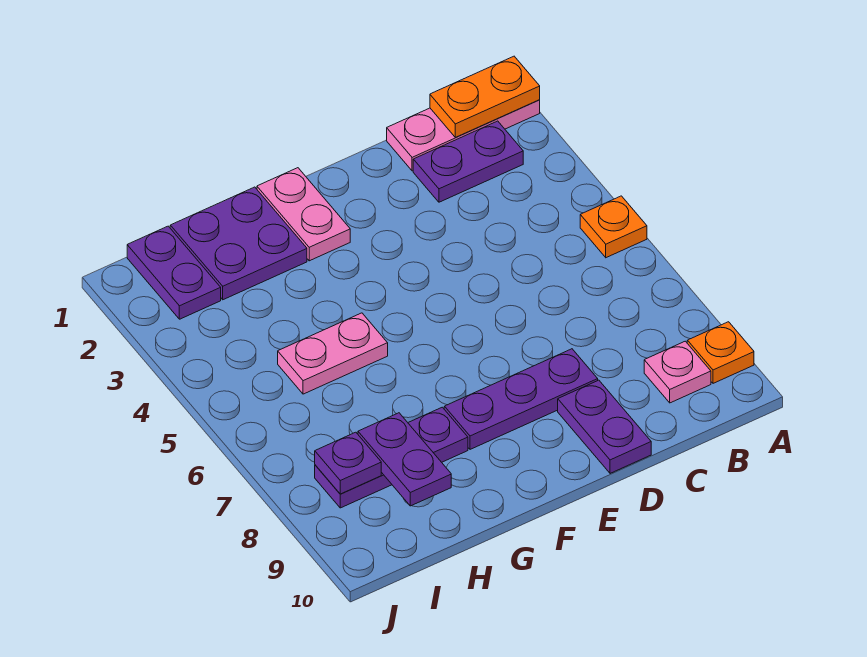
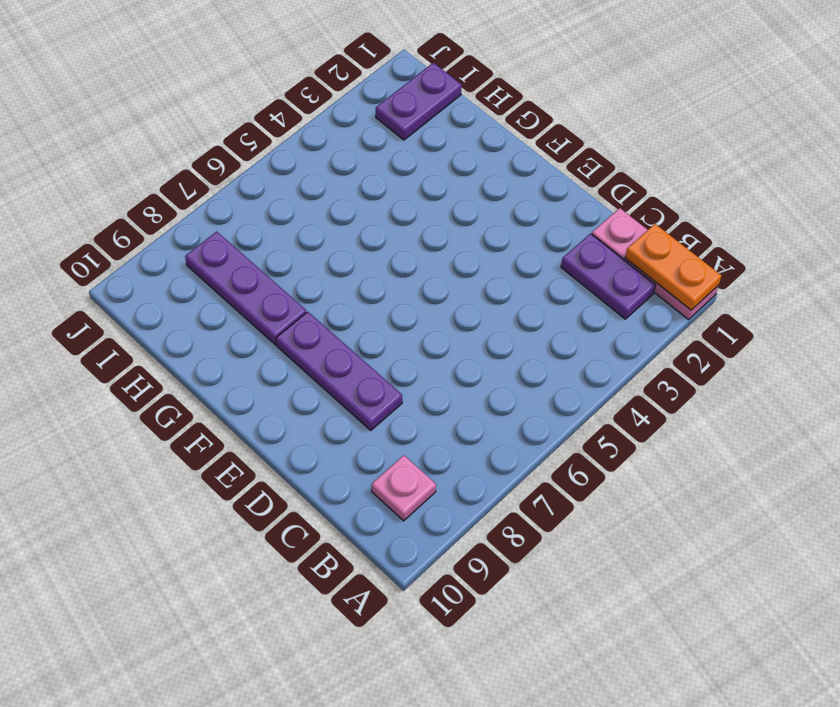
none -> orange plate A5 level 1
none -> orange plate A9 level 1
none -> purple plate D9:D10 level 1

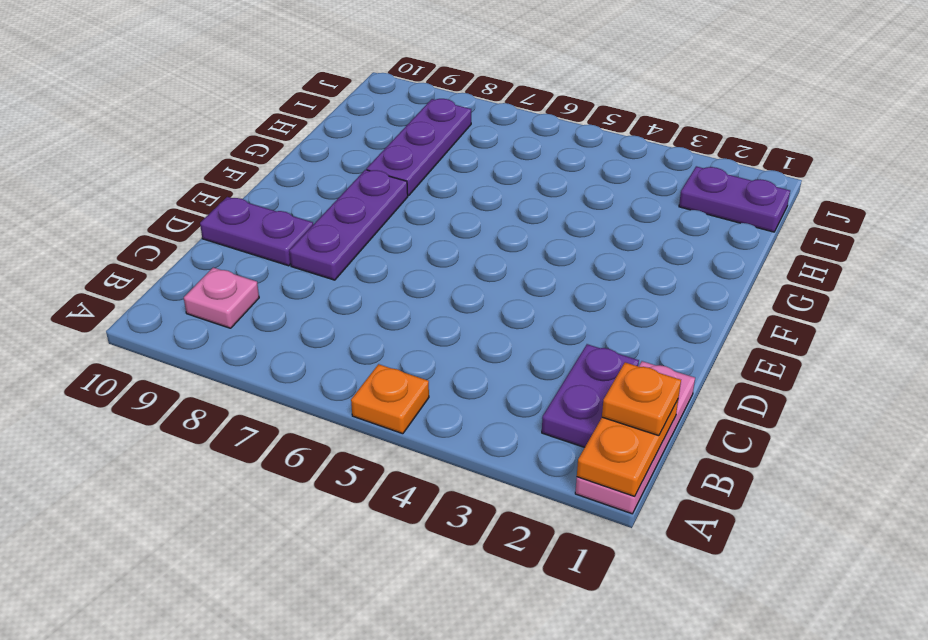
orange plate B1 level 3 -> orange plate A9 level 1
none -> pink plate F1:F2 level 1
none -> purple plate G1:H2 level 1
none -> pink plate G5:H5 level 1

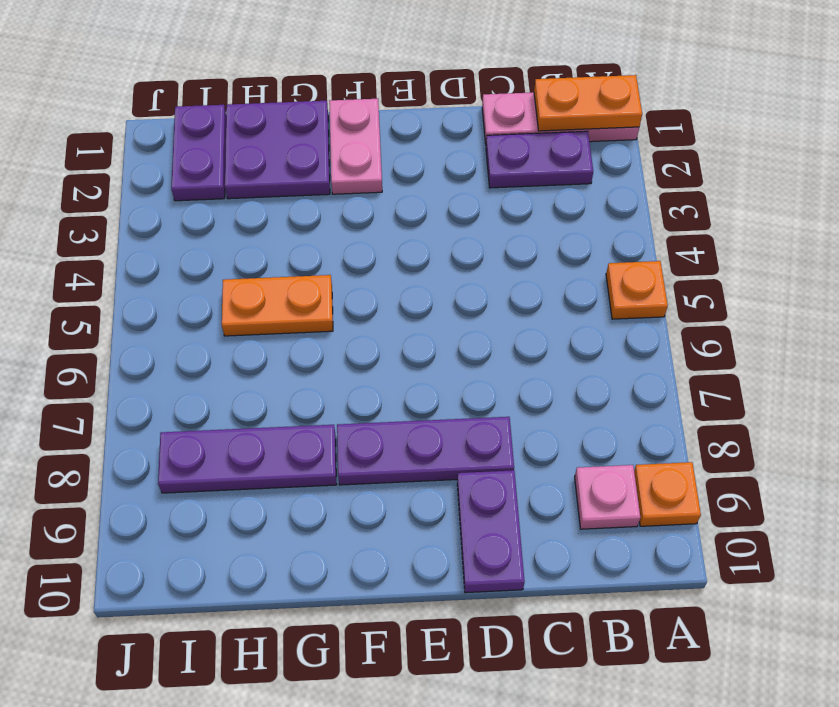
orange plate G5:H5 level 1 -> pink plate G5:H5 level 1
none -> purple plate H8:H9 level 2
none -> purple plate I8 level 2

